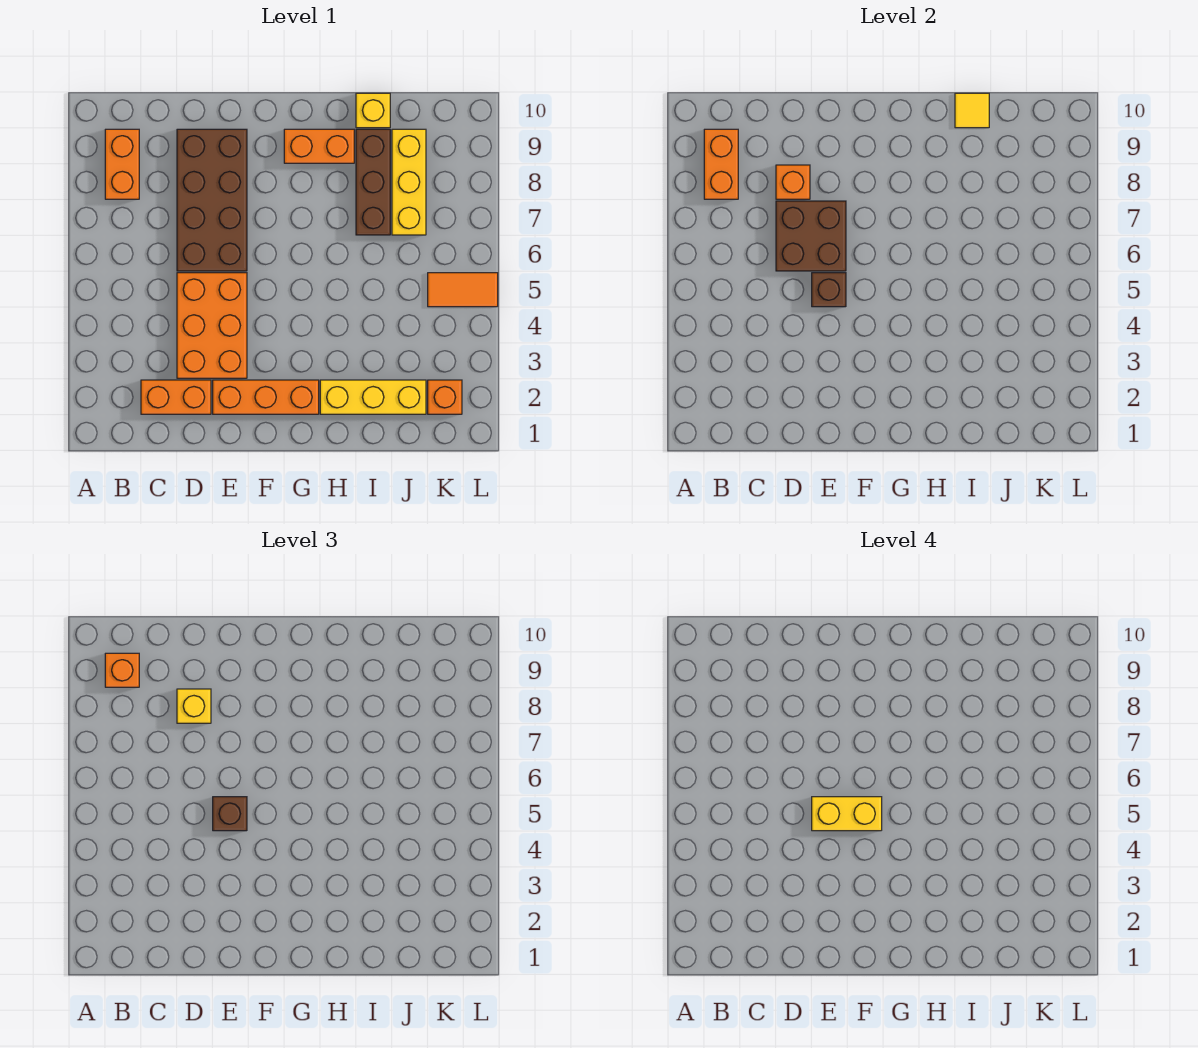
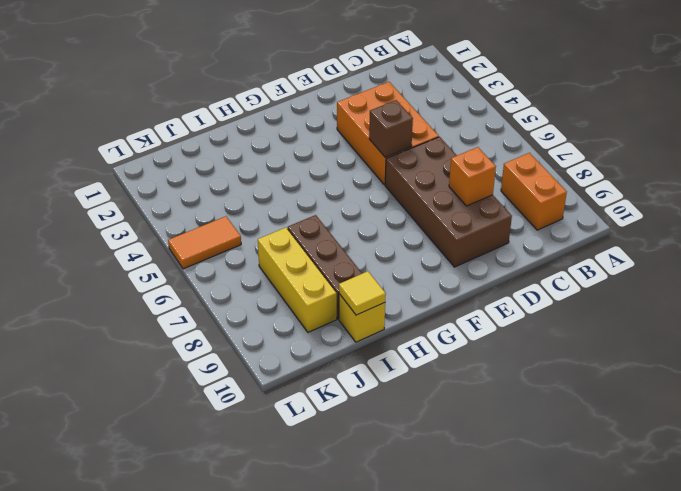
none -> orange brick C2:D2 level 1
none -> orange brick E2:G2 level 1
none -> orange brick G9:H9 level 1

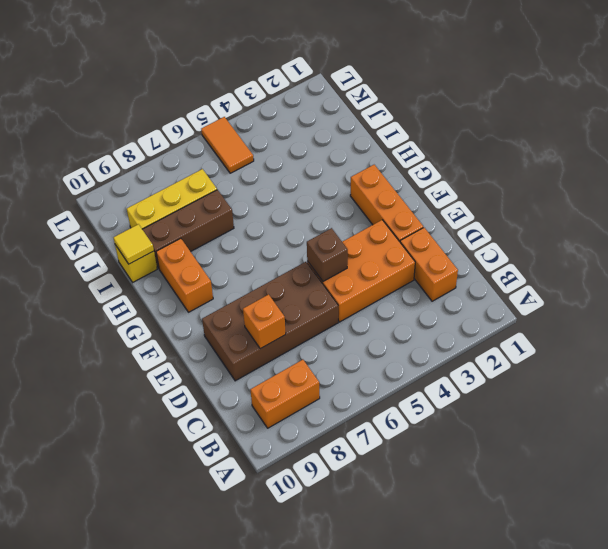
none -> yellow brick H2:J2 level 1
none -> orange brick K2 level 1
none -> orange brick B8:B9 level 2

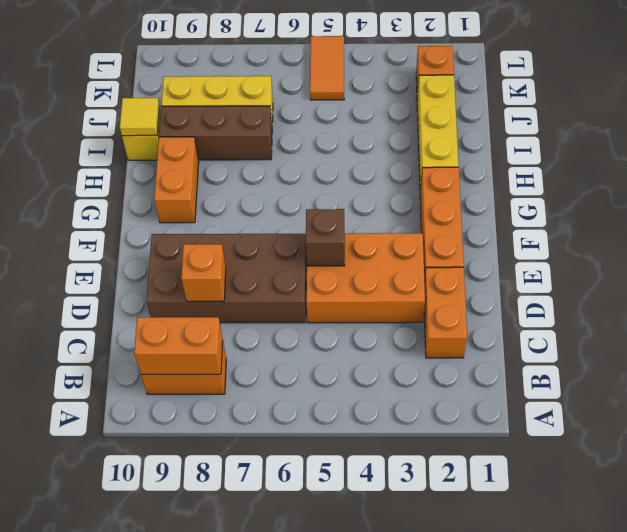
none -> brown brick D6:E7 level 2
none -> orange brick B9 level 3
none -> yellow brick D8 level 3

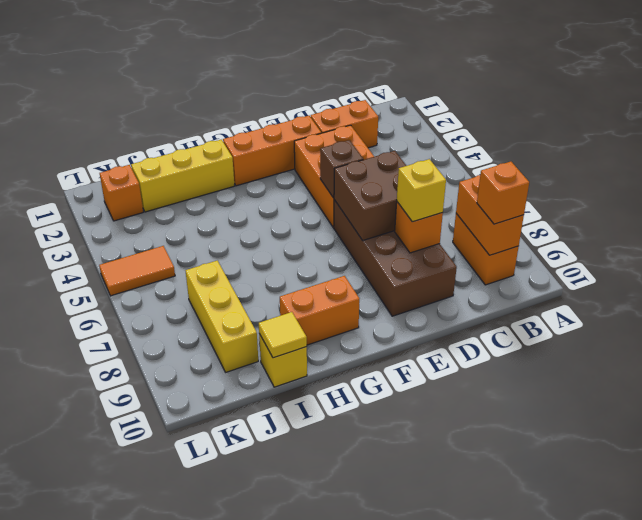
none -> brown brick I7:I9 level 1
none -> brown brick E5 level 3
none -> yellow brick E5:F5 level 4

